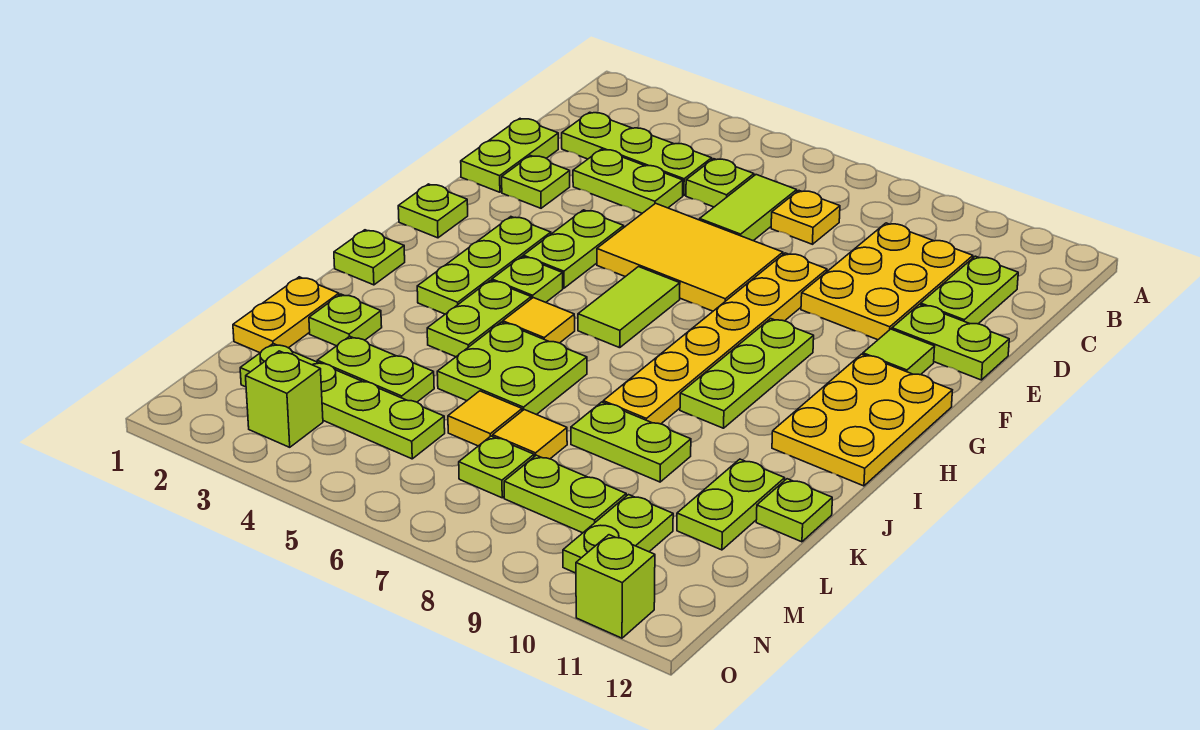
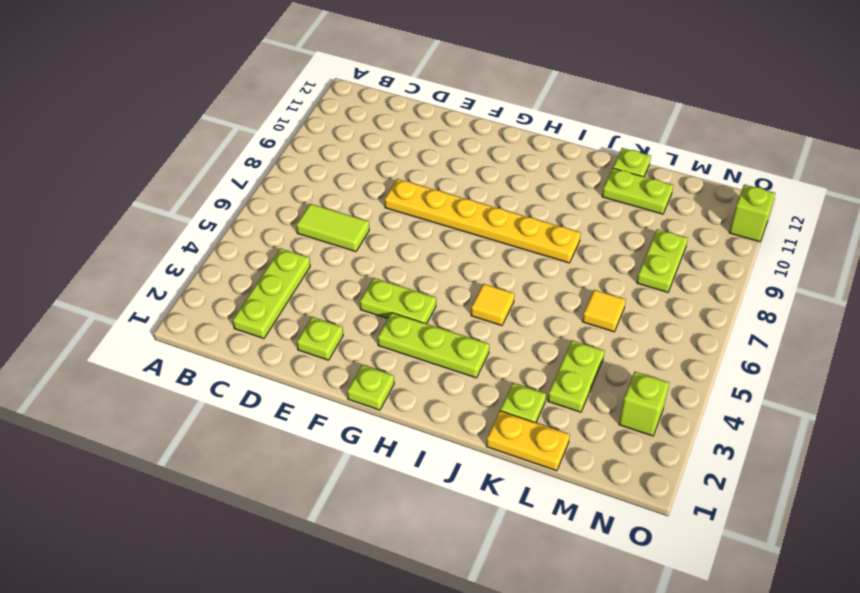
none -> lime plate C5 level 1
none -> yellow plate C7 level 1
none -> yellow plate C9:E10 level 1
none -> lime plate C11:D11 level 1

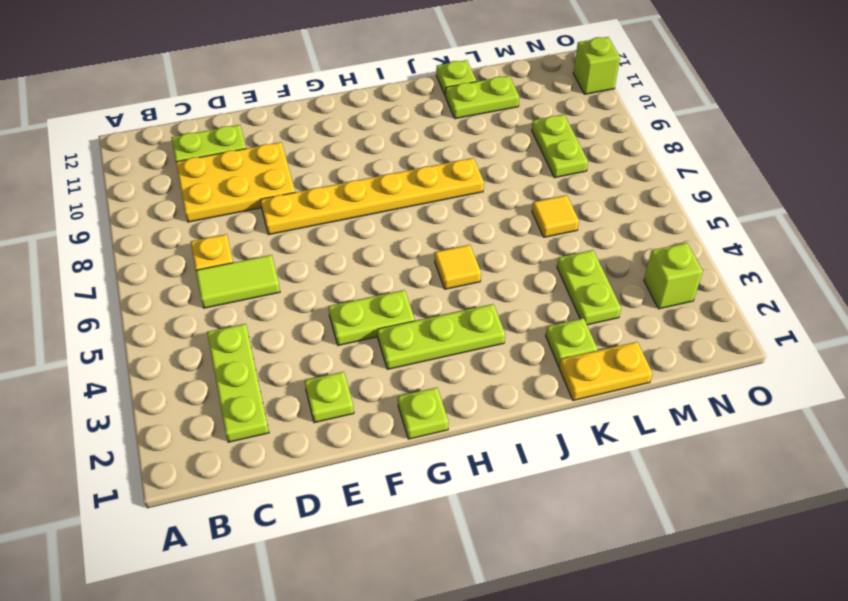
none -> lime plate C5 level 1
none -> lime plate D1:E1 level 1
none -> lime plate D3:D4 level 1
none -> yellow tile E5:F7 level 1

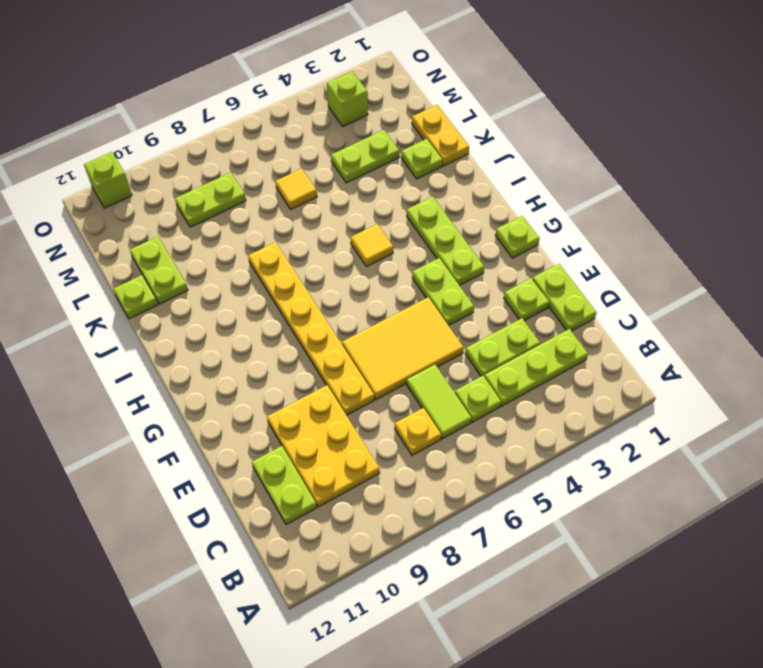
none -> lime plate E11:E12 level 1
none -> lime tile F11 level 1
none -> lime tile G6:H6 level 1
none -> lime plate G9:I9 level 1

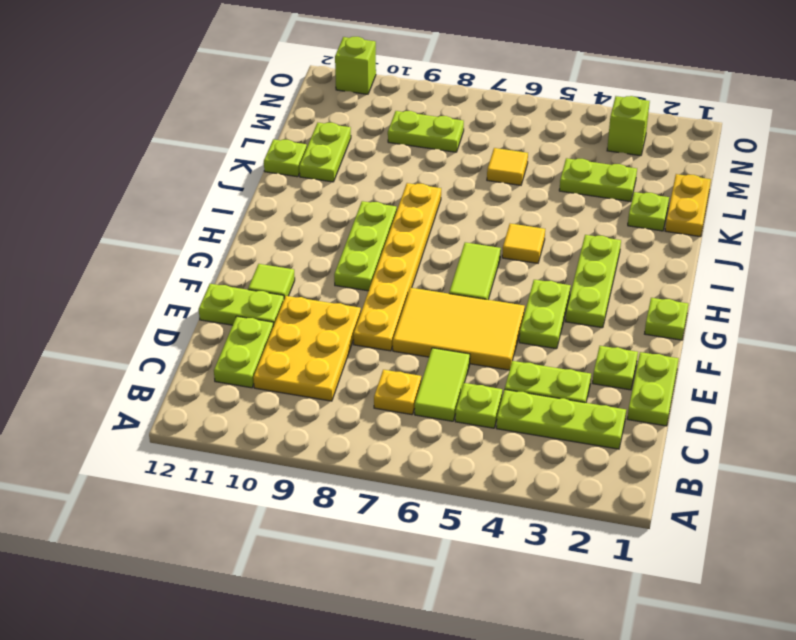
none -> yellow plate G11:I12 level 1
none -> lime plate H4 level 1
none -> lime plate I1 level 1
none -> lime plate I4:J4 level 1

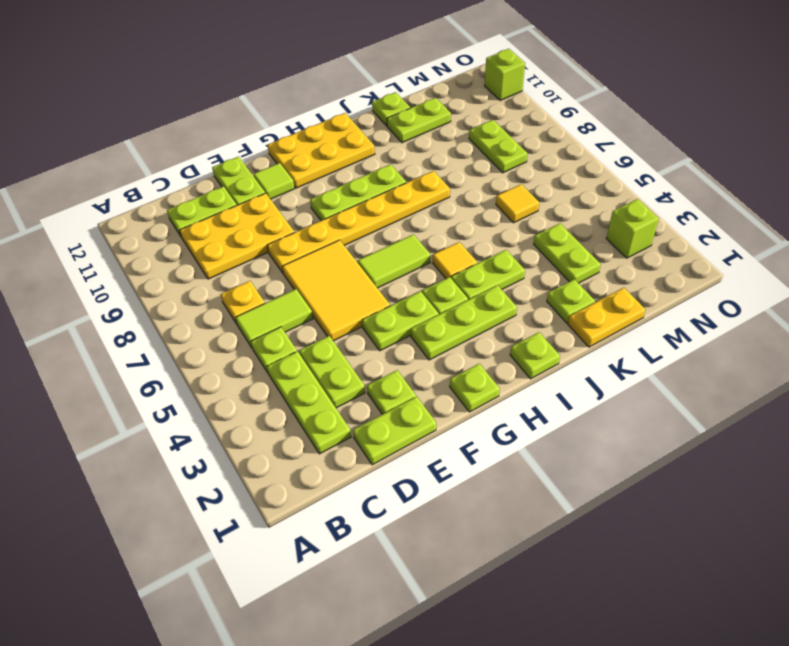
none -> lime plate J5:K6 level 1
none -> lime plate K8:K9 level 1
none -> yellow tile L7 level 1
none -> lime plate M2:M5 level 1

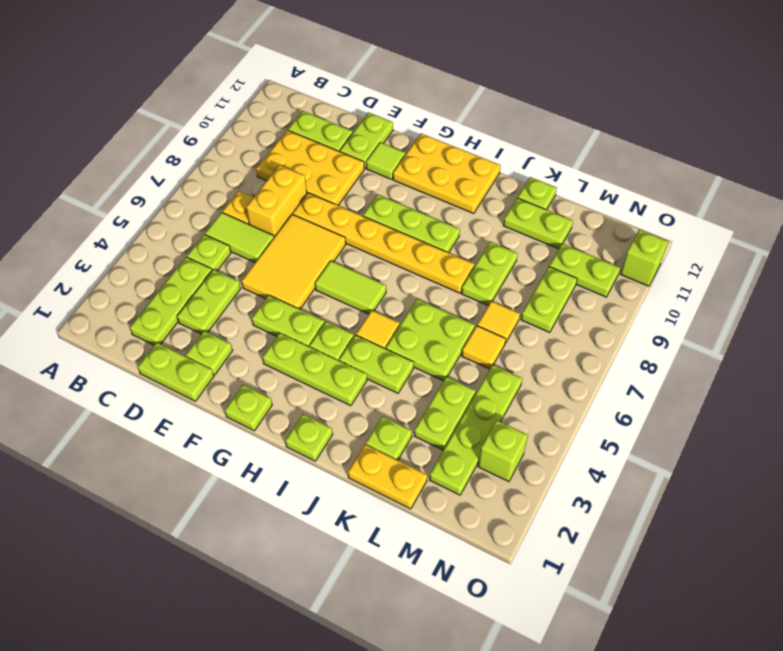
yellow brick D7:D8 level 1 -> none
none -> lime plate M7 level 1

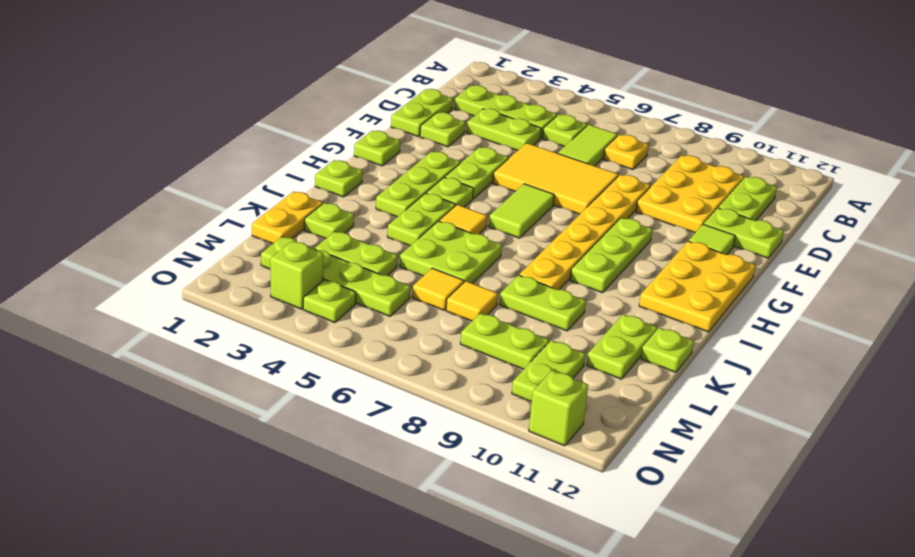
lime plate N4 level 1 -> lime plate M7 level 1

